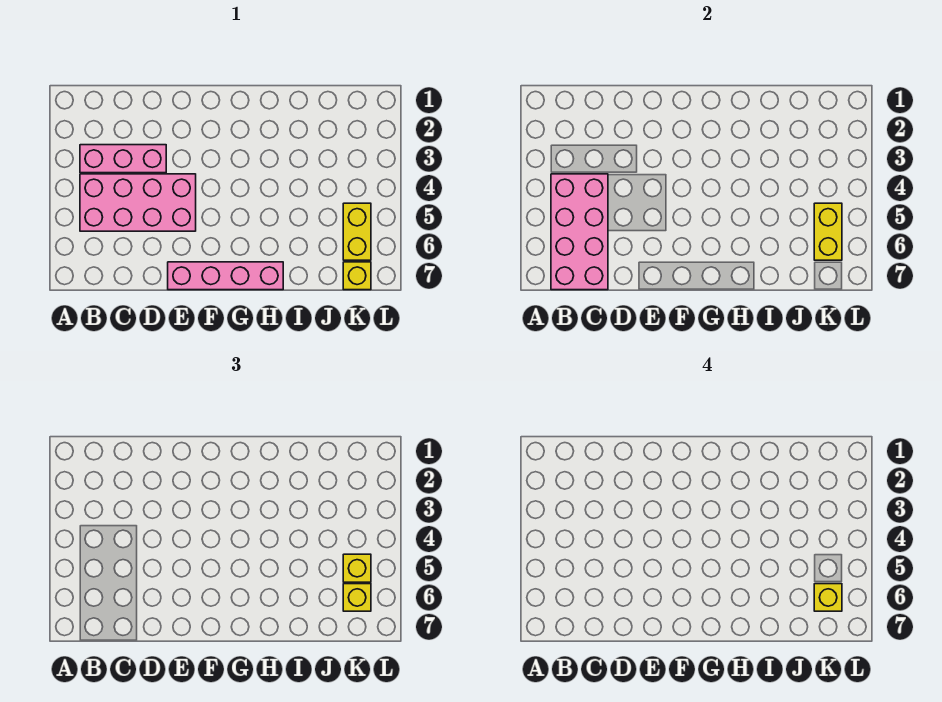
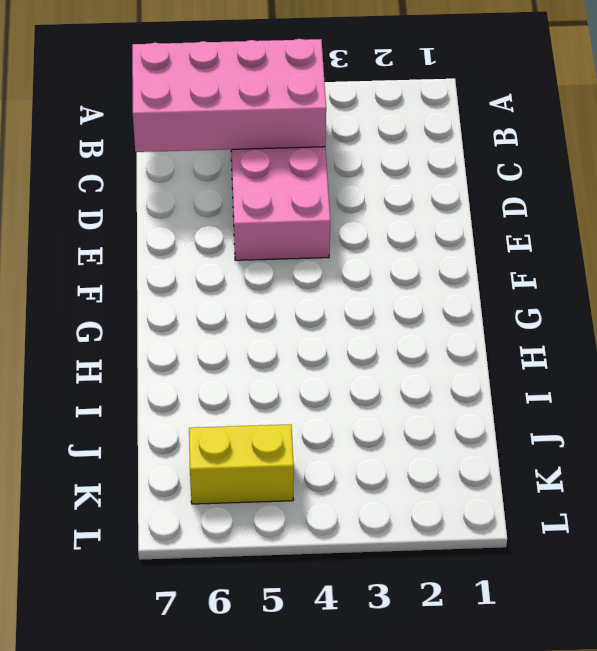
none -> pink brick B3:D3 level 1
none -> pink brick E7:H7 level 1

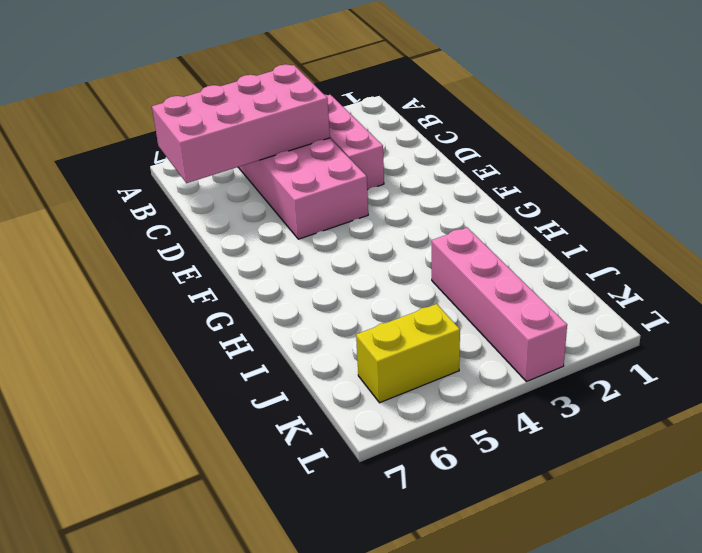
pink brick I3:L3 level 1 -> pink brick E7:H7 level 1
none -> yellow brick K7 level 1
none -> yellow brick K5:K6 level 2

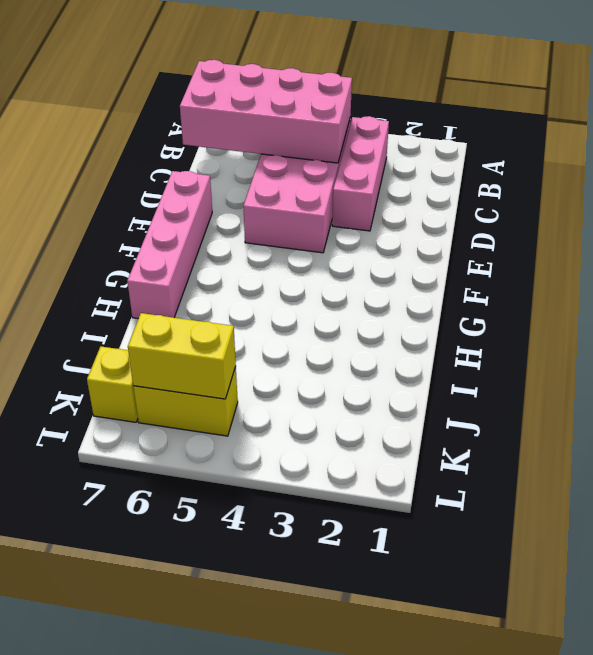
none -> yellow brick K5 level 3
none -> yellow brick K6 level 3

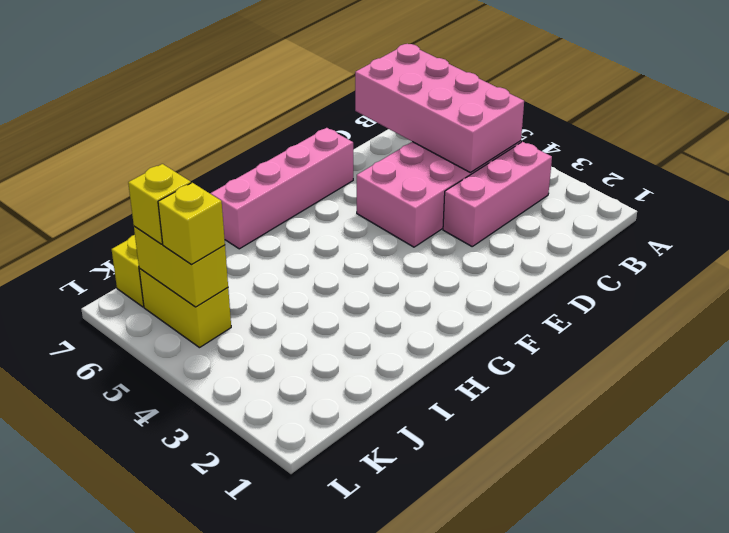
none -> yellow brick K6 level 4

